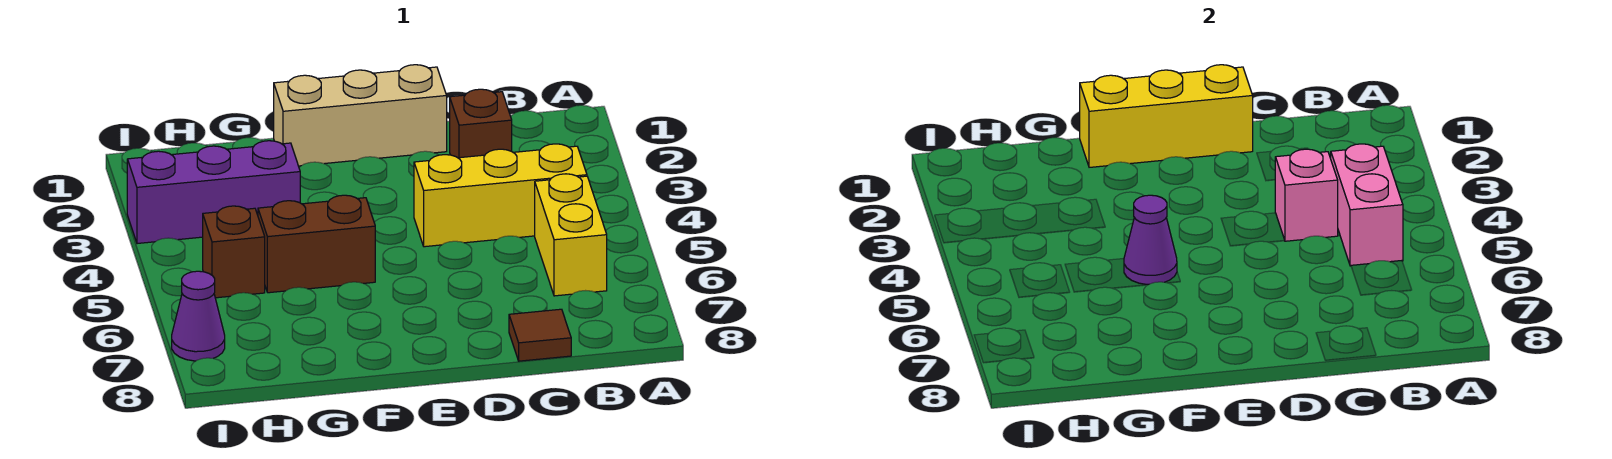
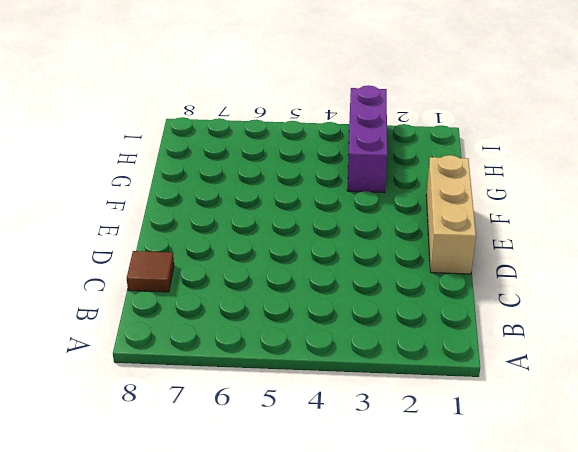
none -> yellow brick B4:D4 level 1
none -> yellow brick B5:B6 level 1
none -> brown brick C2 level 1

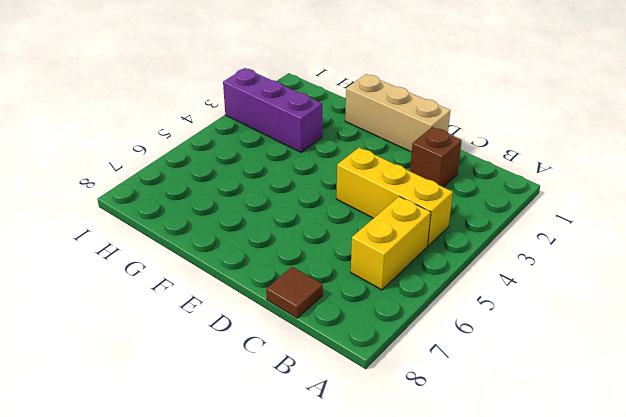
none -> brown brick F5:G5 level 1
none -> brown brick H5 level 1
none -> purple cone I7 level 1

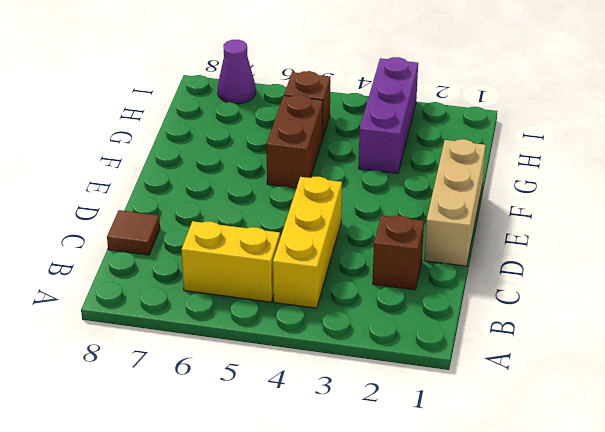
none -> pink brick B4:B5 level 2
none -> pink brick C4 level 2
none -> yellow brick D1:F1 level 2

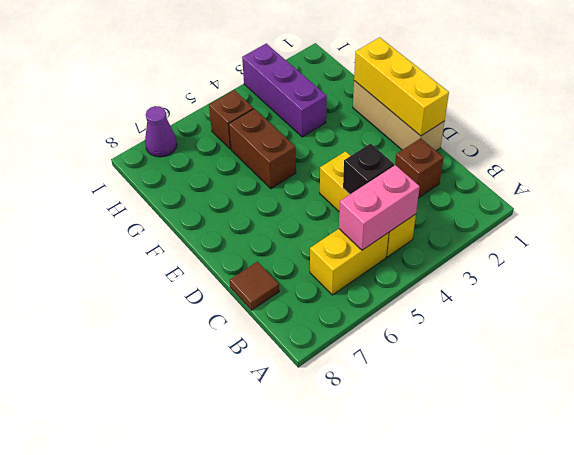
black brick C4 level 2 -> pink brick C4 level 2
none -> purple cone F5 level 2

